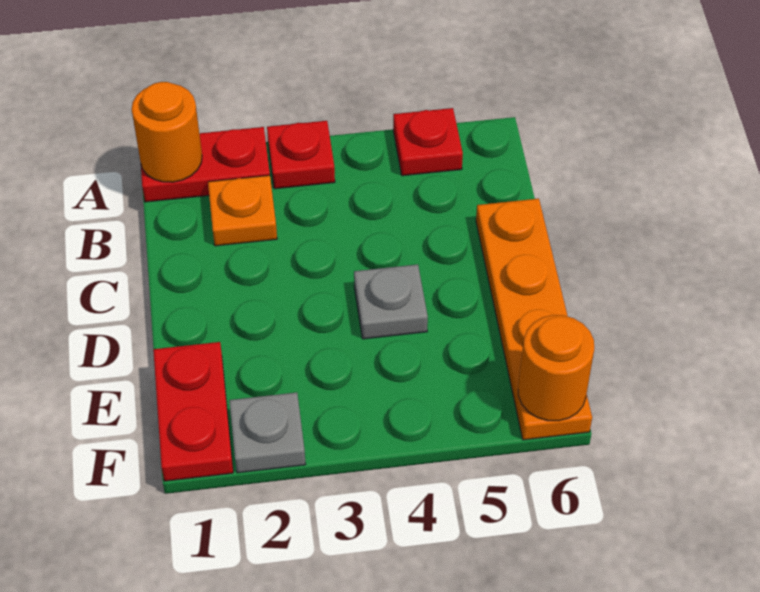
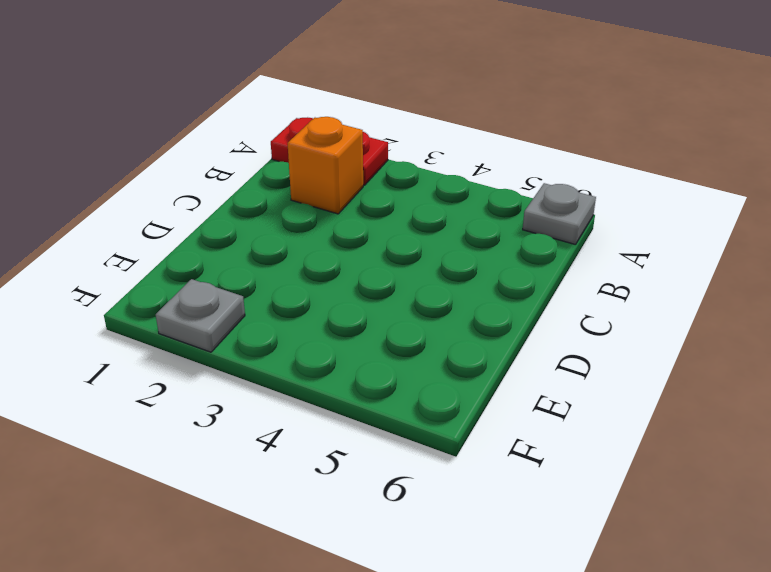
grey plate A6 level 1 -> grey plate D4 level 1
orange brick B2 level 1 -> orange plate B2 level 1
none -> red plate A3 level 1
none -> red plate A5 level 1

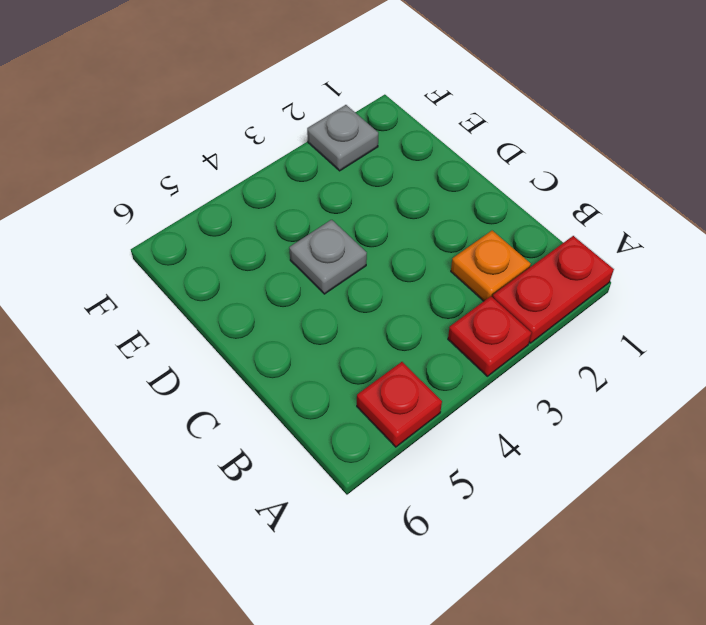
none -> orange plate C6:F6 level 1
none -> red plate E1:F1 level 1

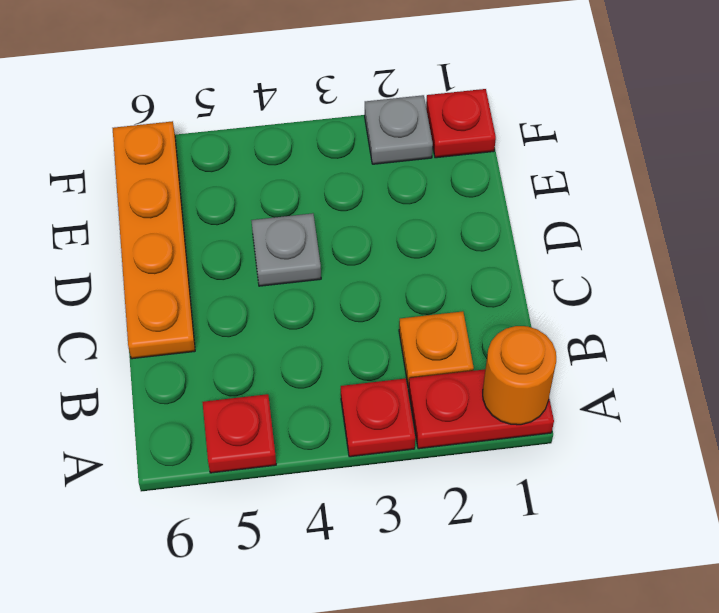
red plate F1 level 1 -> red plate E1:F1 level 1
none -> orange round brick F6 level 2

